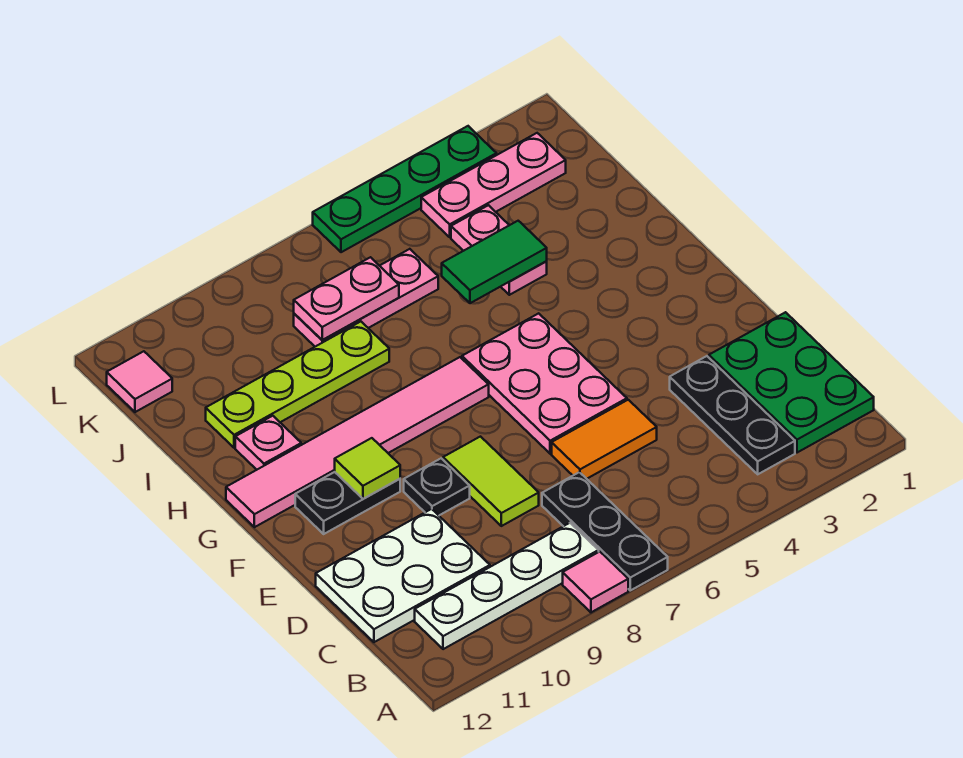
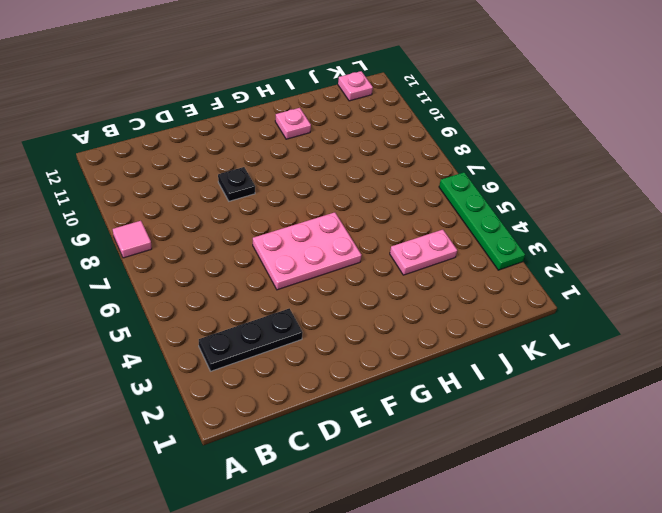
pink plate K12 level 1 -> pink tile K12 level 1
none -> black plate A7:C7 level 1
none -> green plate B1:D2 level 1
none -> white plate B8:B11 level 1

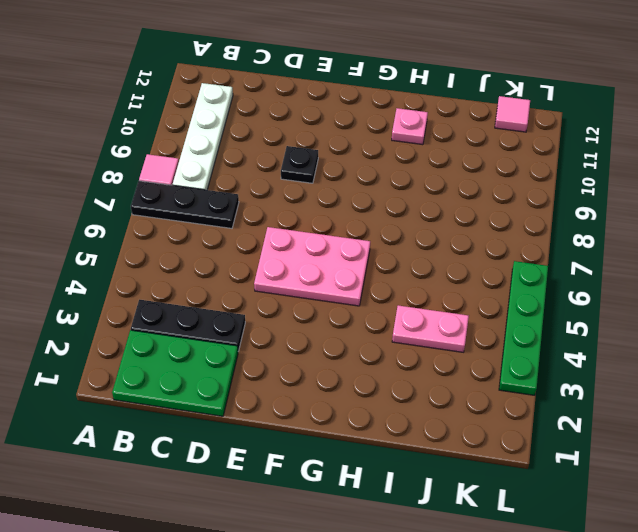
none -> white plate C10:D12 level 1
none -> orange tile D5:D6 level 1
none -> lime tile D8:E8 level 1

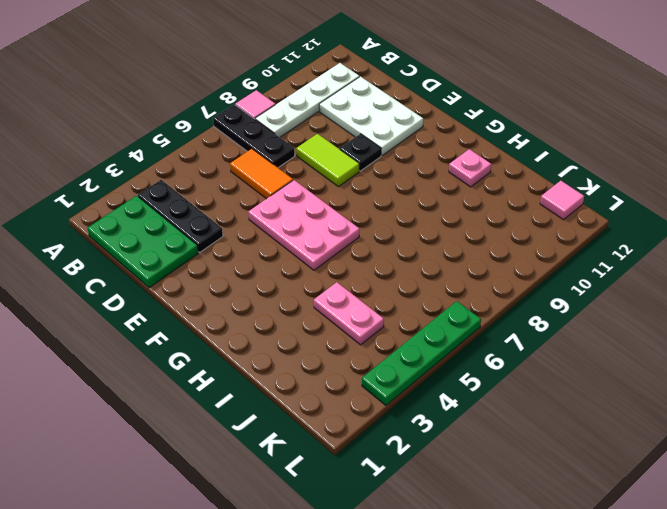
orange tile C6:D6 level 1 -> orange tile D5:D6 level 1
white plate C10:E11 level 1 -> white plate C10:D12 level 1
none -> black plate F10:F11 level 1
none -> pink tile G7:G12 level 1
none -> lime plate I8:I11 level 1

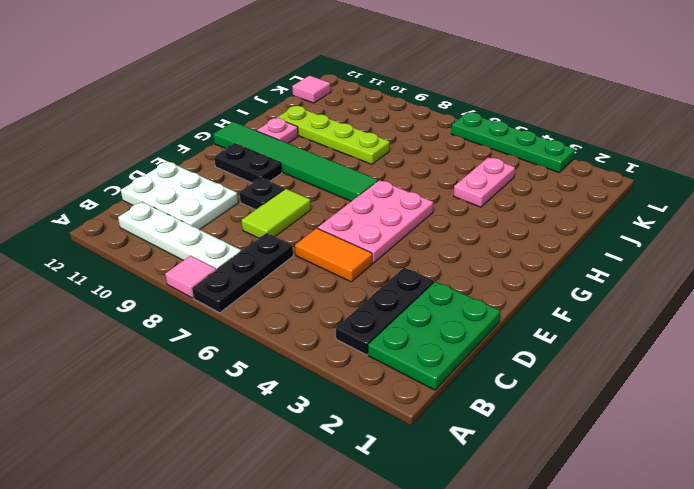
green tile G7:G12 level 1 -> pink tile G7:G12 level 1
none -> pink plate J6:J8 level 1
none -> pink plate K2:K4 level 1
none -> lime tile F10 level 2

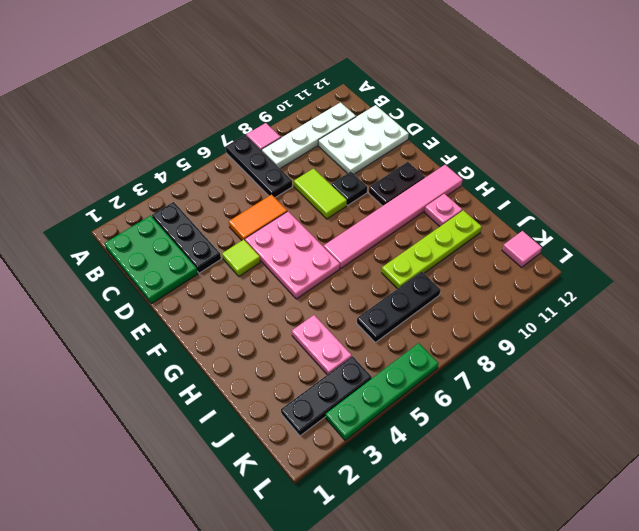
lime tile E4 level 1 -> lime tile F10 level 2
black plate J6:J8 level 1 -> pink plate J6:J8 level 1
black plate K2:K4 level 1 -> pink plate K2:K4 level 1
none -> green tile I4:I5 level 2
none -> pink plate J7:J8 level 2

